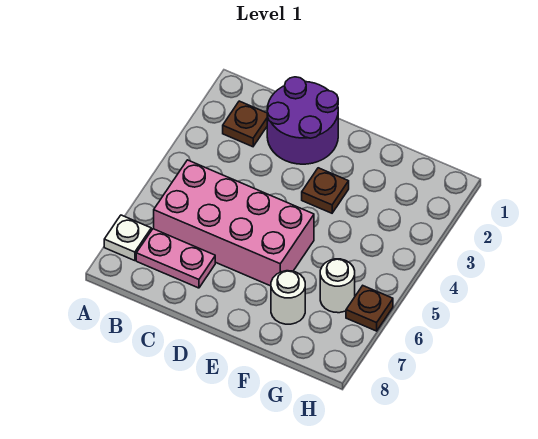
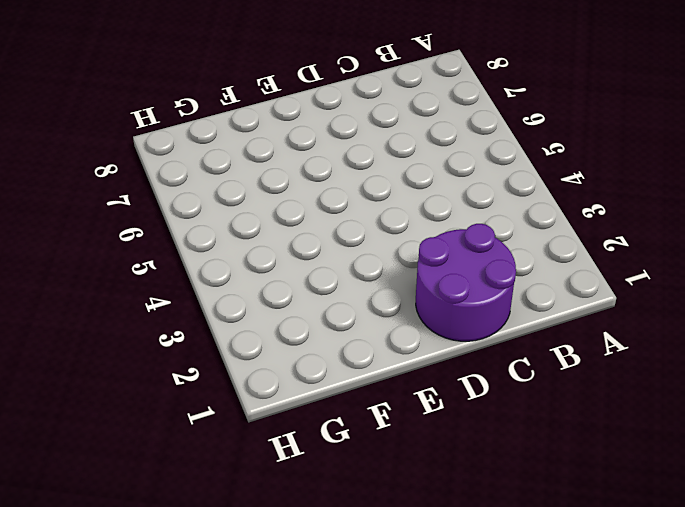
none -> white plate A7 level 1
none -> brown plate B2 level 1

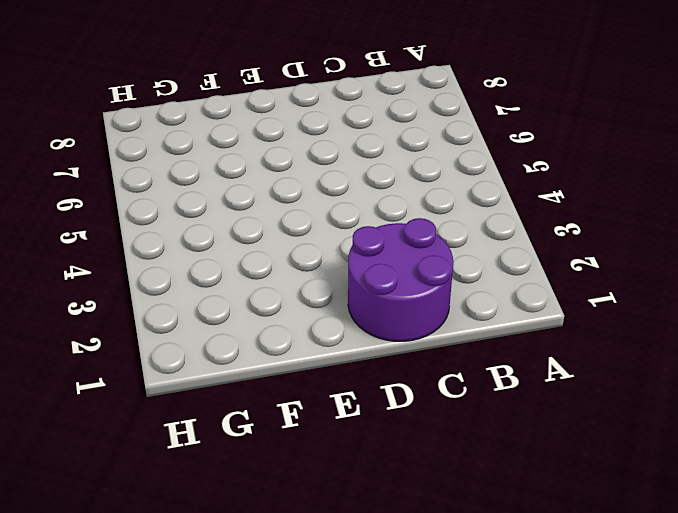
none -> white plate A7 level 1
none -> brown plate B2 level 1

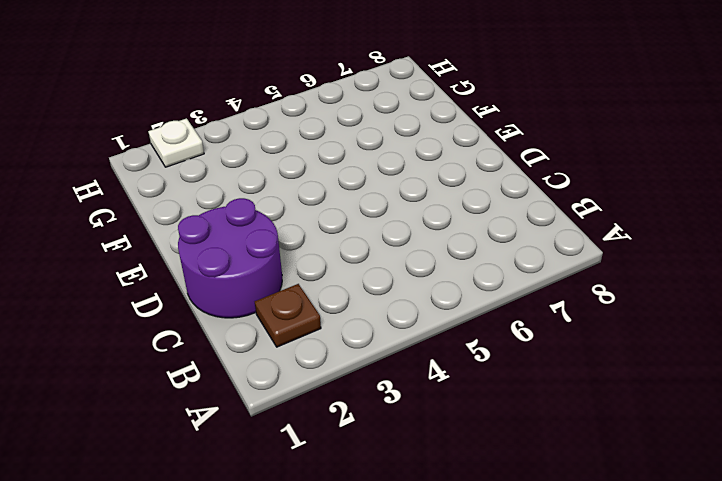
white plate H2 level 1 -> white plate A7 level 1
none -> pink brick B5:E6 level 1
none -> pink plate B7:C7 level 1

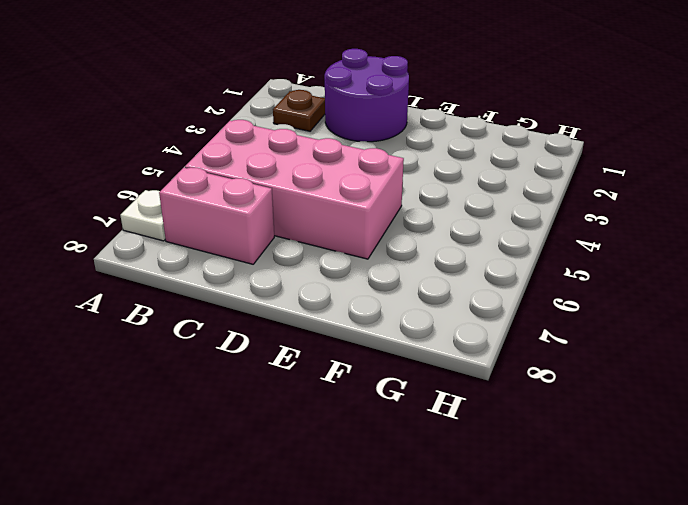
pink brick B7:C7 level 1 -> pink plate B7:C7 level 1
none -> brown plate E3 level 1
none -> white round brick F7 level 1

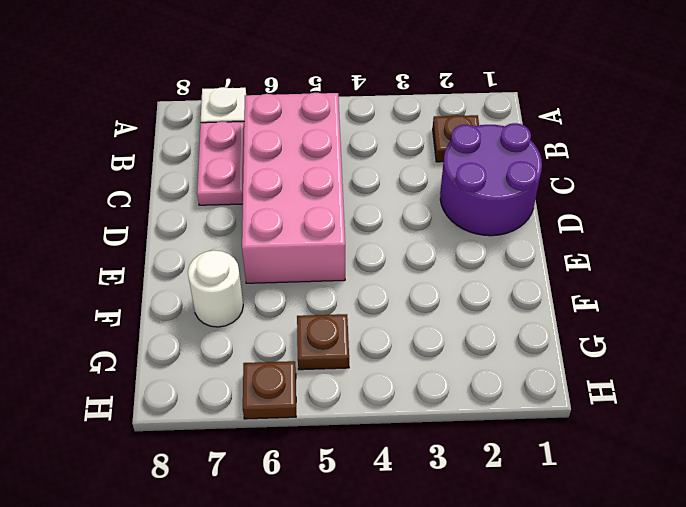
brown plate G5 level 1 -> brown plate E3 level 1
none -> white round brick G6 level 1

